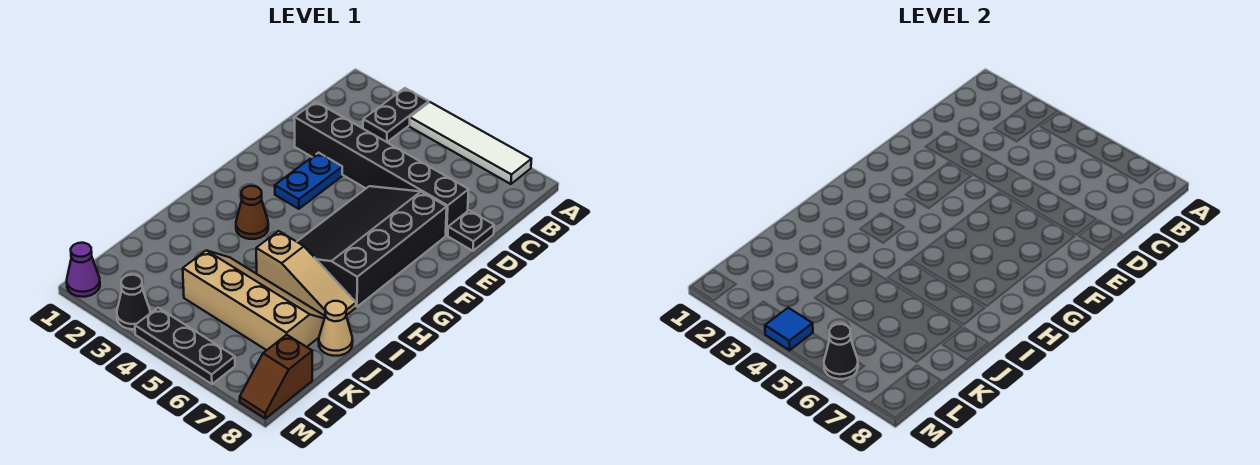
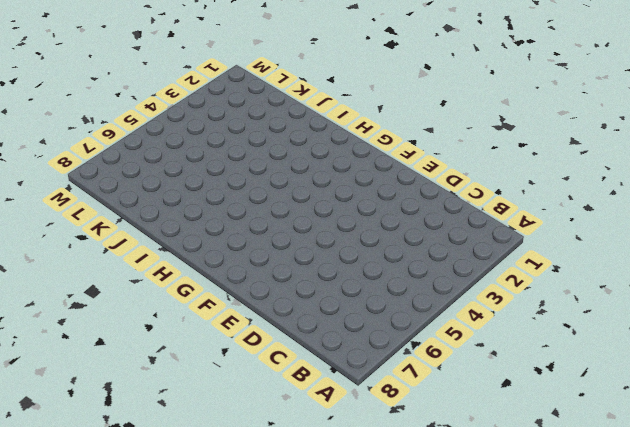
none -> black plate A3:B3 level 1
none -> white tile A4:A7 level 1
none -> black brick D2:D7 level 1

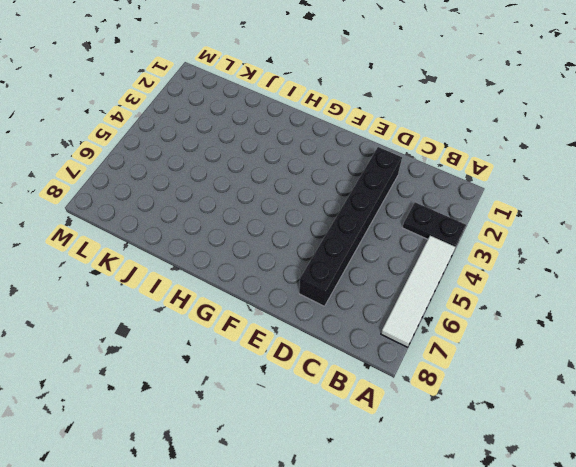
none -> black plate D8 level 1
none -> blue plate E3:F3 level 1
none -> black slope E5:H7 level 1 top 7

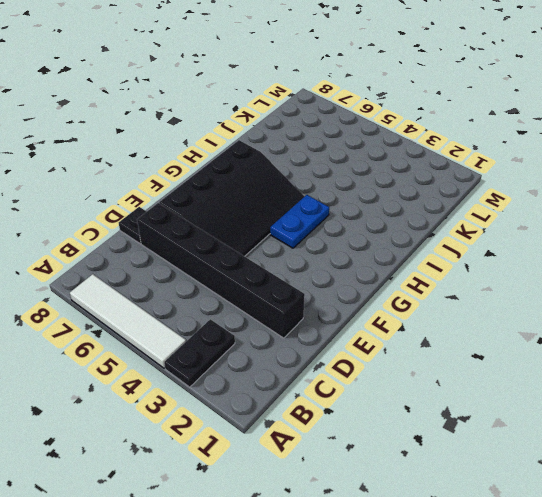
blue plate G4:H4 level 1 -> blue plate E3:F3 level 1
none -> brown cone H3 level 1
none -> tan slope I5:I7 level 1 top 5
none -> tan slope J4:K7 level 1 top K

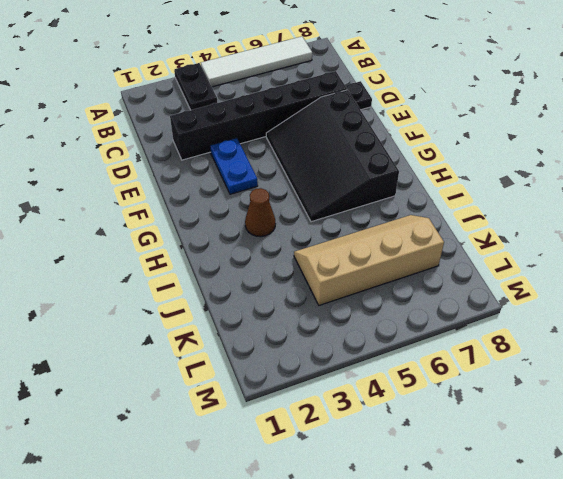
none -> tan slope I5:I7 level 1 top 5
none -> tan cone J8 level 1
none -> brown slope L8:M8 level 1 top L

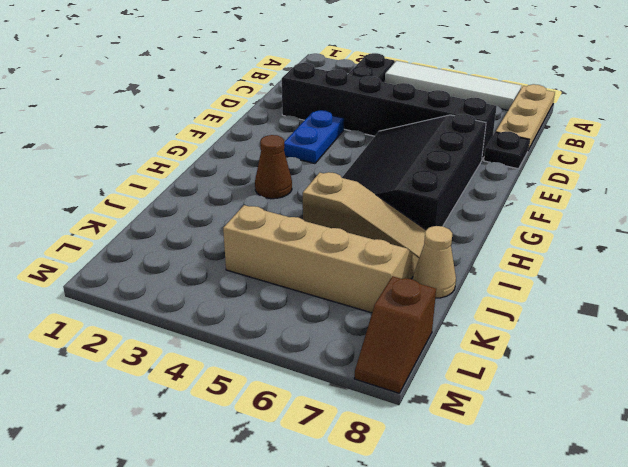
tan plate A8:C8 level 1 -> none
none -> purple cone M1 level 1
none -> black cone M3 level 1
none -> black plate M4:M6 level 1

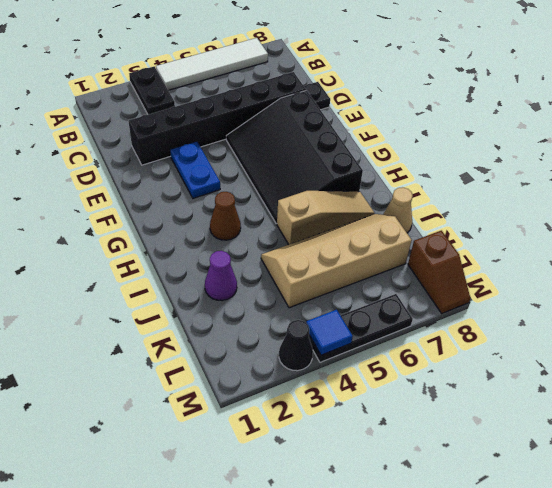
purple cone J2 level 1 -> purple cone M1 level 1
none -> black cone M6 level 2

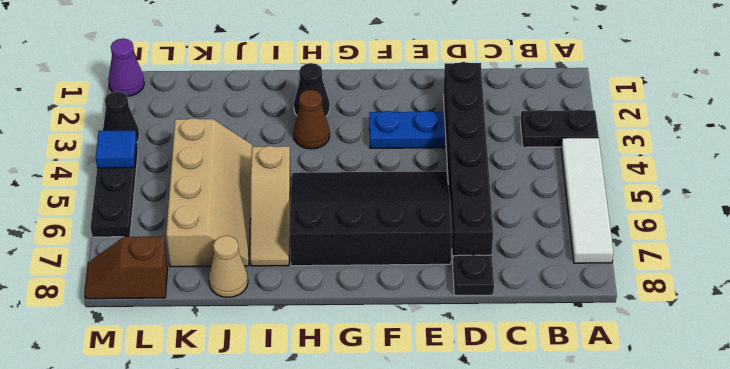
black cone H2 level 1 -> black cone M6 level 2

